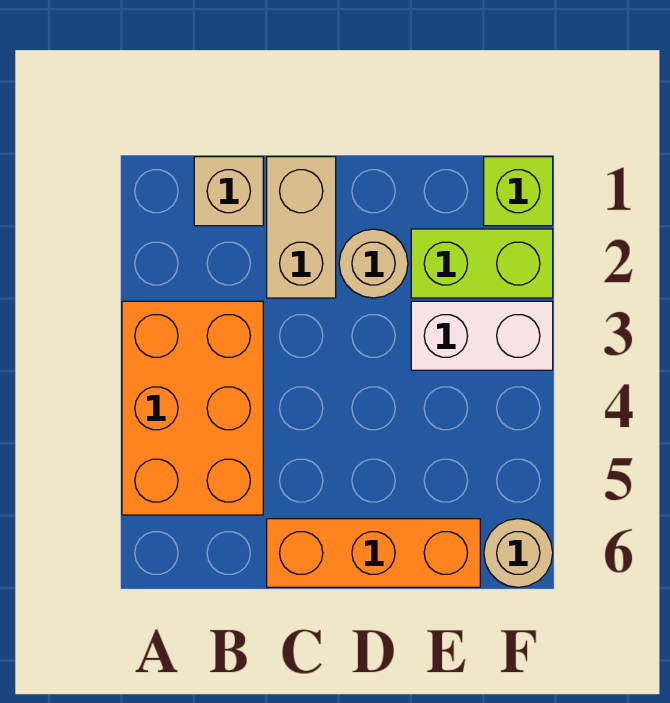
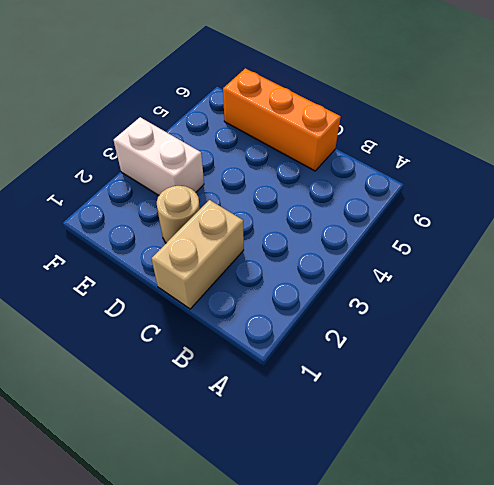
none -> orange brick A3:B5 level 1
none -> tan brick B1 level 1

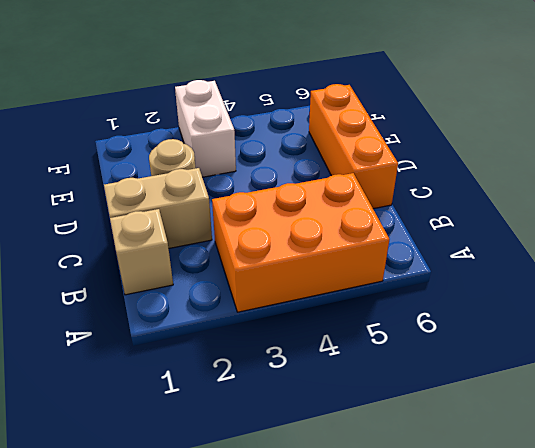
none -> lime brick E2:F2 level 1
none -> lime brick F1 level 1

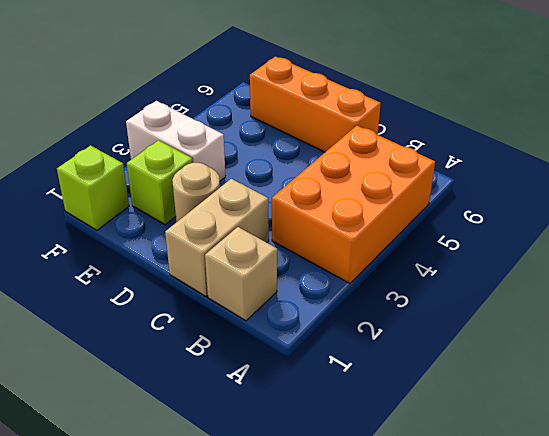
lime brick E2 level 1 -> lime brick E2:F2 level 1
none -> tan round brick F6 level 1

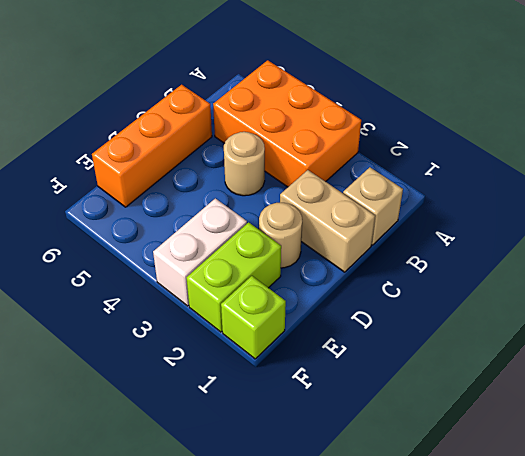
tan round brick C4 level 1 -> tan round brick F6 level 1

